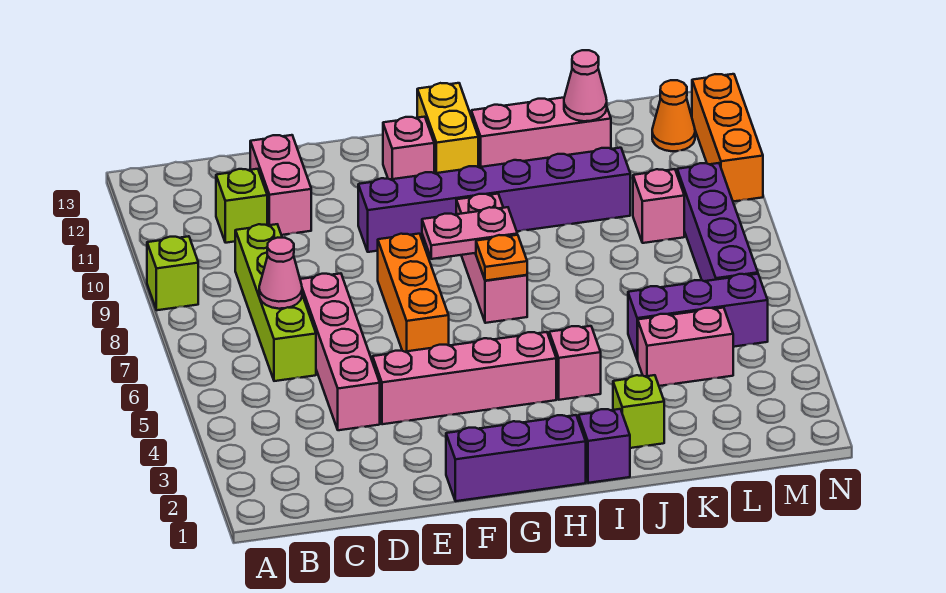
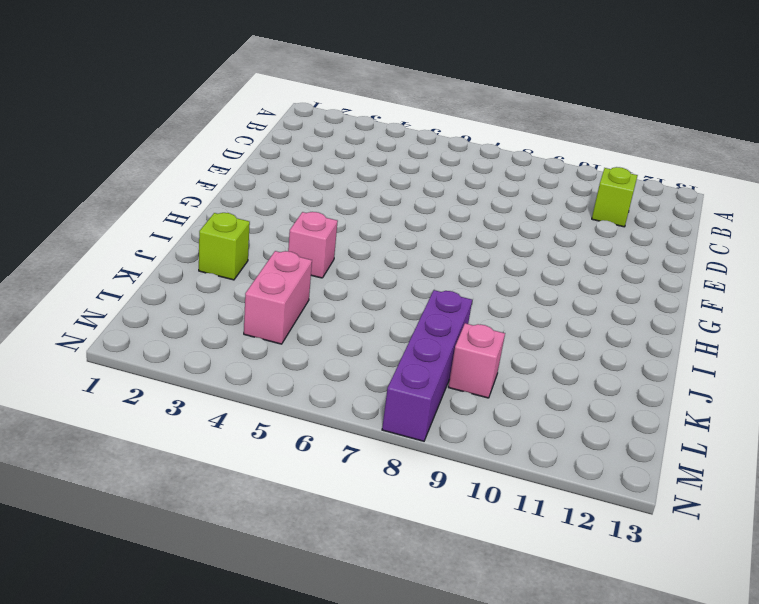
purple brick K8:N8 level 1 -> purple brick M6:M9 level 1
none -> lime brick A9 level 1
none -> lime brick C6:C9 level 1
none -> pink brick D4:D7 level 1

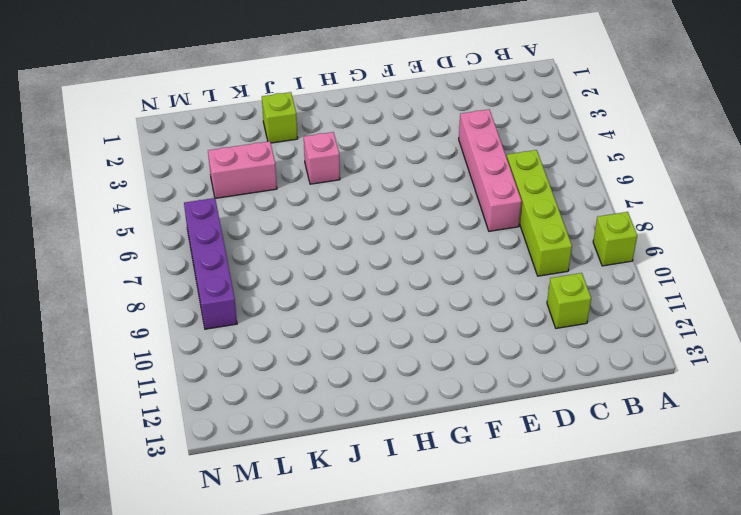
none -> pink brick D11:D12 level 1
none -> pink brick E4:H4 level 1
none -> purple brick F1:H1 level 1

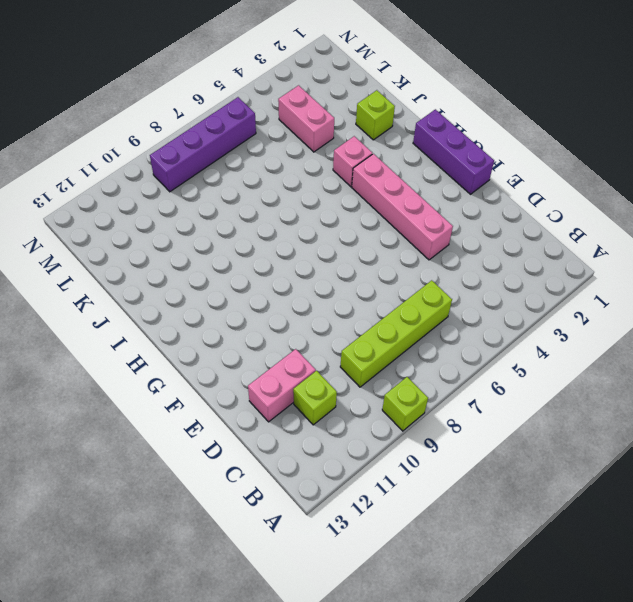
none -> pink brick D4:D7 level 1
none -> orange brick F6:F8 level 1
none -> purple brick F10:K10 level 1

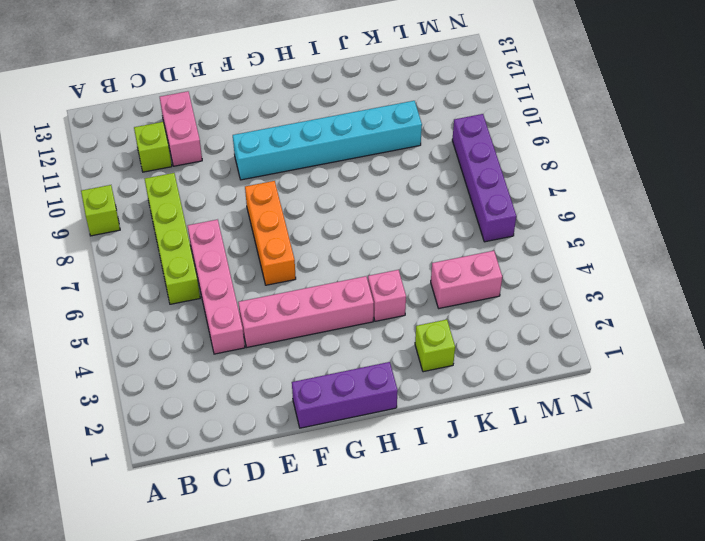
cyan brick F10:K10 level 1 -> purple brick F10:K10 level 1
none -> pink brick G12 level 1
none -> pink brick H7:H9 level 1
none -> yellow brick H12:H13 level 1

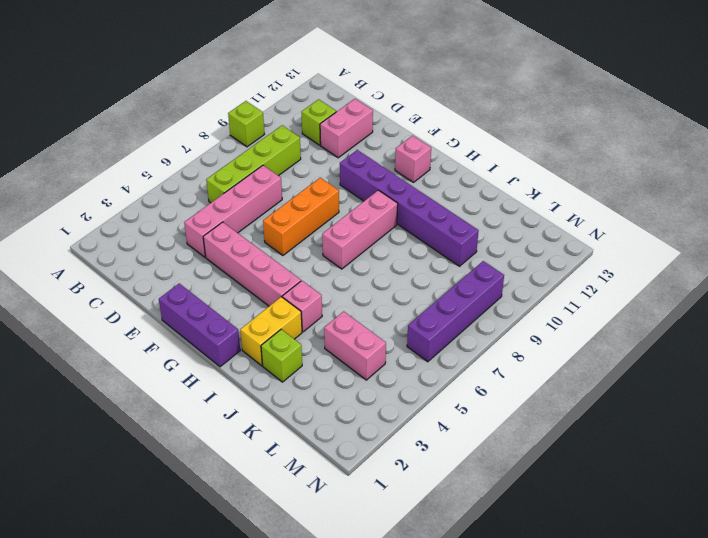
yellow brick I2:I3 level 1 -> yellow brick H12:H13 level 1
none -> purple brick I1 level 1
none -> pink brick I12:K12 level 1
none -> purple brick K5:M5 level 1

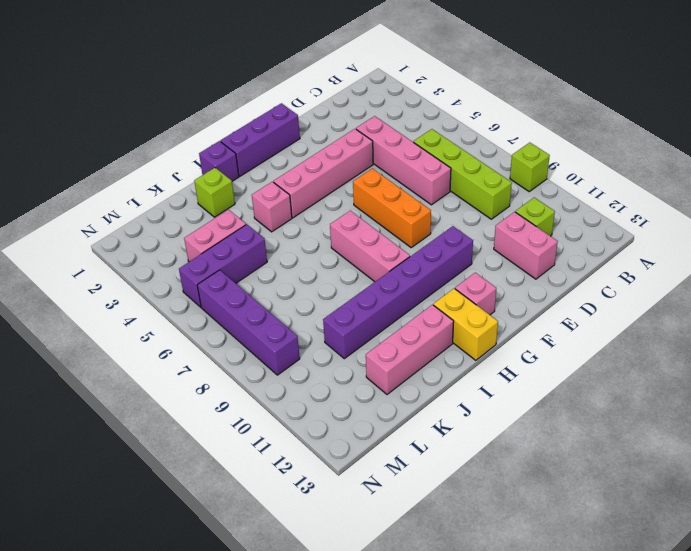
none -> pink brick L9 level 1
none -> orange cone M12 level 1
none -> orange brick N10:N12 level 1

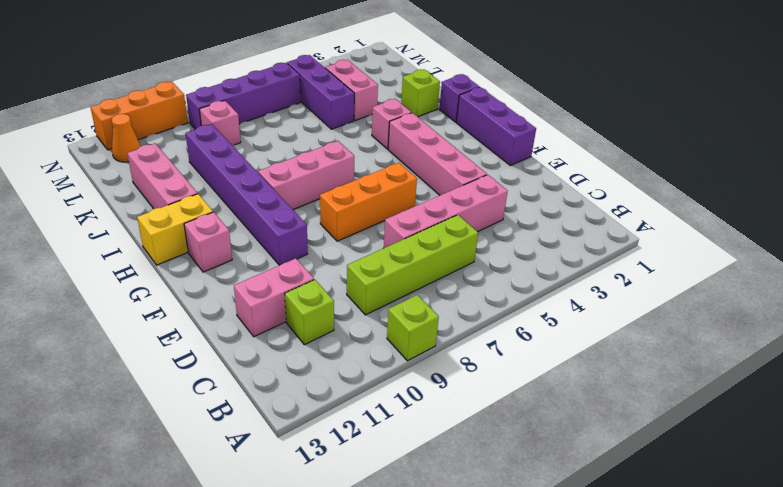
none -> pink cone C7 level 2
none -> pink plate G8:H8 level 2
none -> orange plate H7 level 2

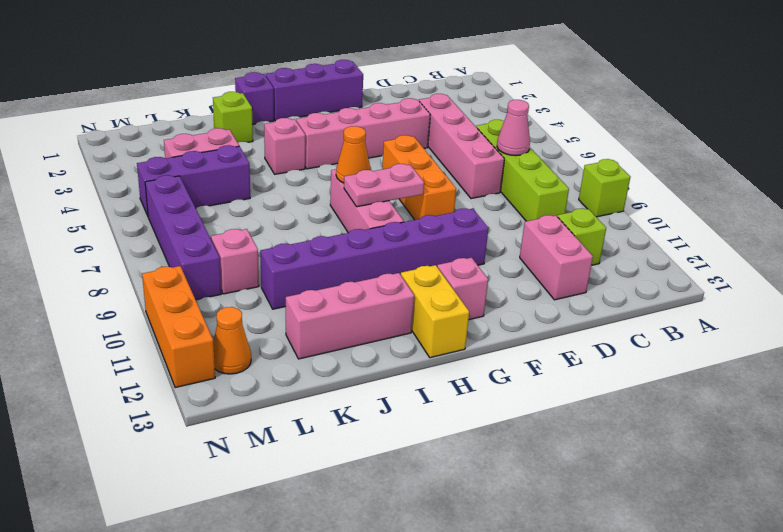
orange cone H7 level 2 -> orange plate H7 level 2
none -> pink cone K12 level 2

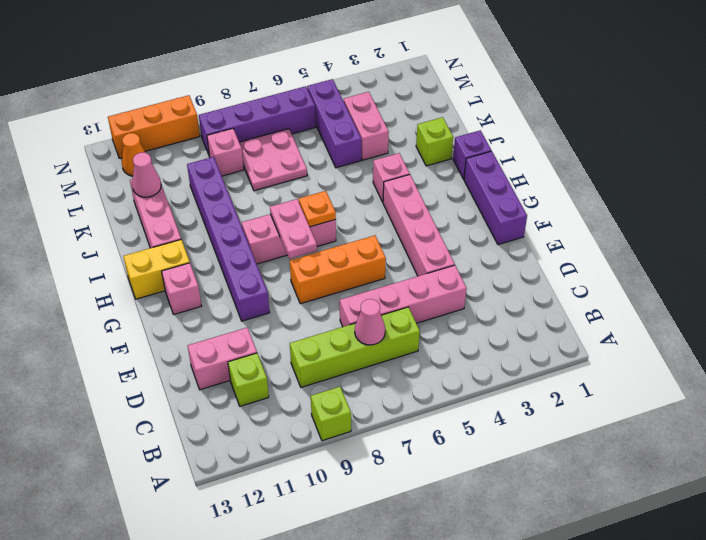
pink plate K7:L8 level 1 -> none

